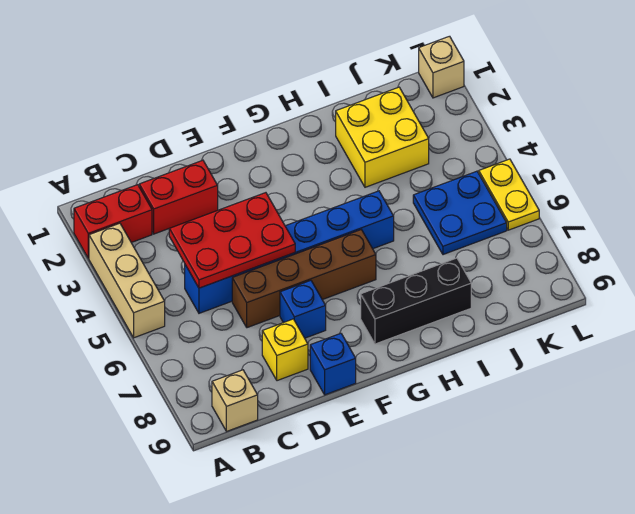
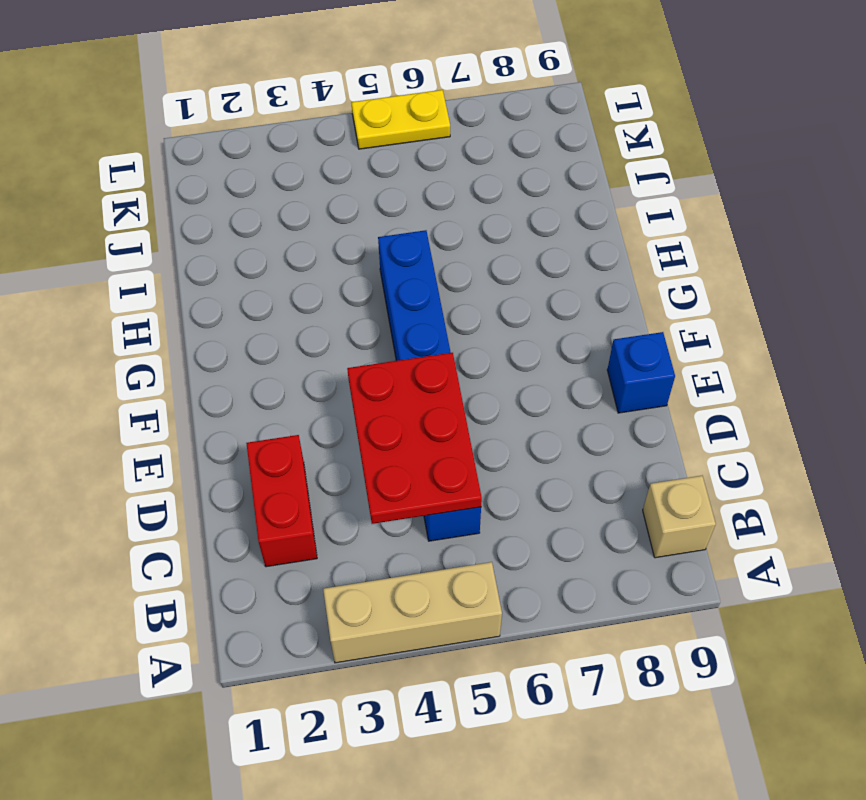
none -> red brick A2:B2 level 1
none -> brown brick D6:G6 level 1
none -> yellow brick D8 level 1

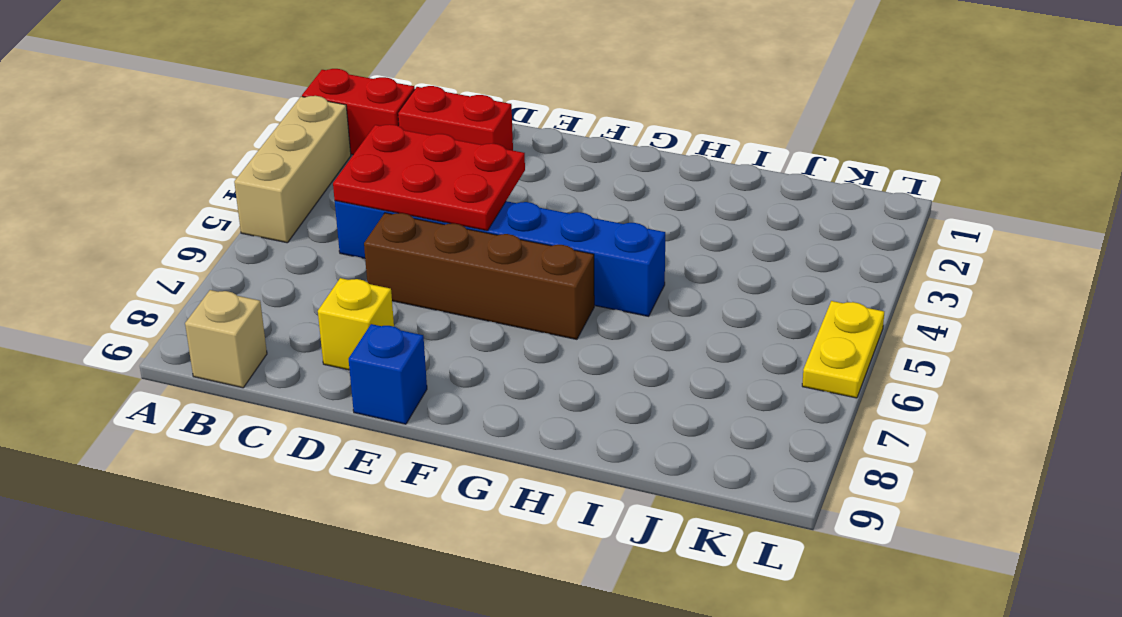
none -> blue brick E7 level 1
none -> black brick G8:I8 level 1
none -> yellow brick I2:J3 level 1

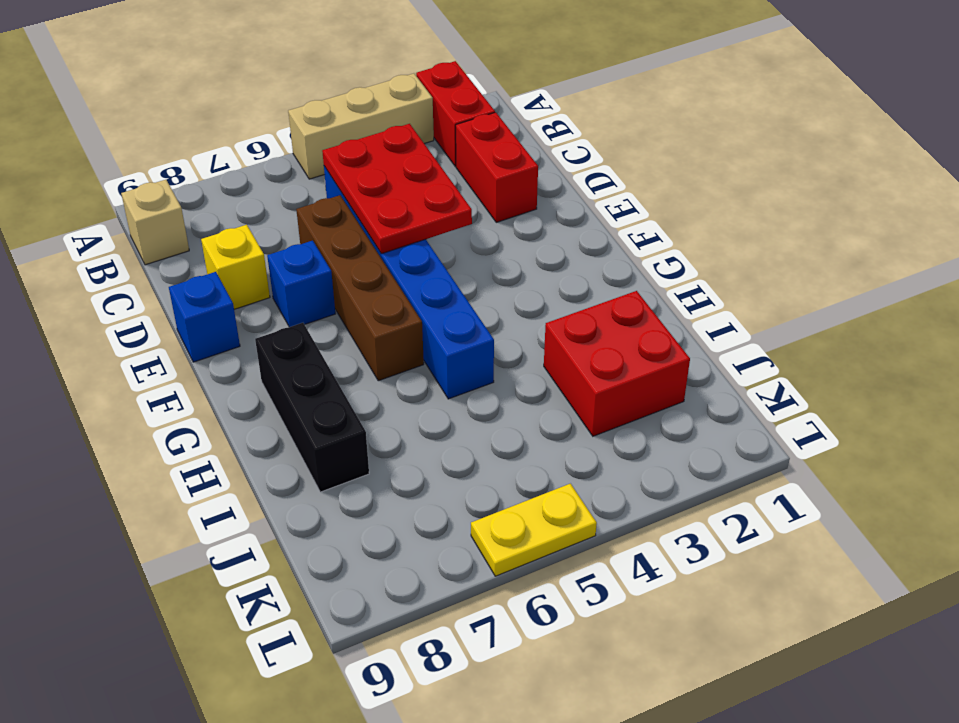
red brick I2:J3 level 1 -> yellow brick I2:J3 level 1
none -> blue plate J5:K6 level 1
none -> tan brick L1 level 1

